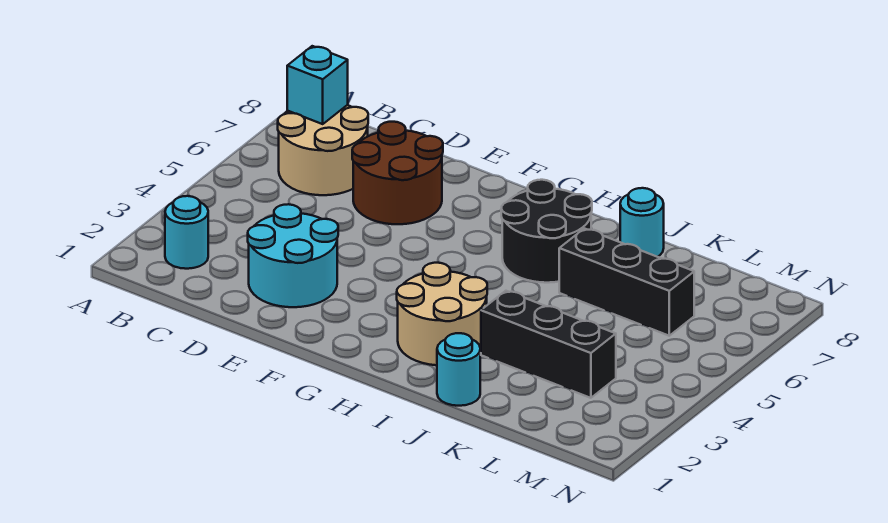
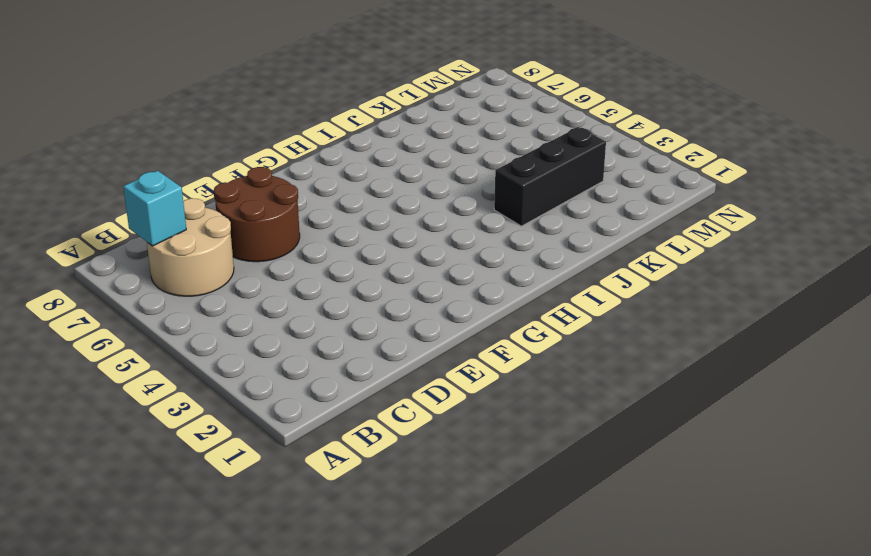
none -> cyan round brick B2 level 1
none -> cyan round brick D2:E3 level 1

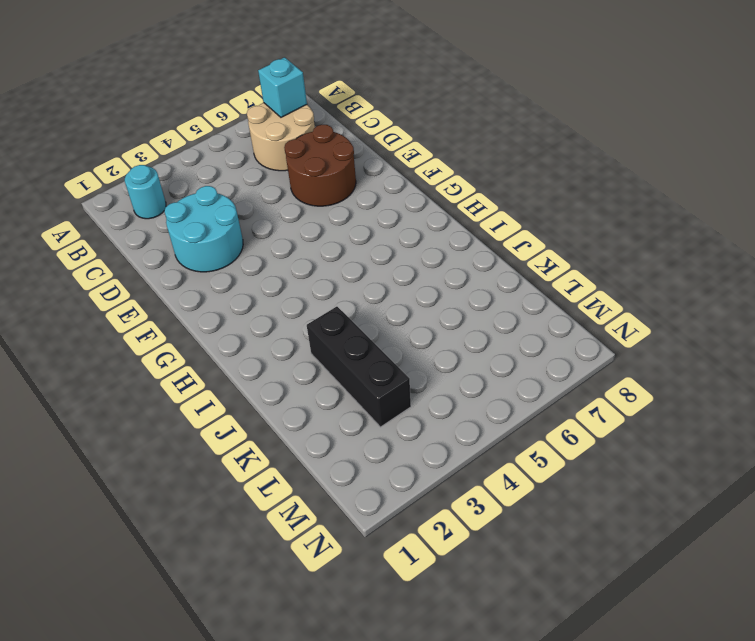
none -> tan round brick H2:I3 level 1
none -> black round brick H6:I7 level 1

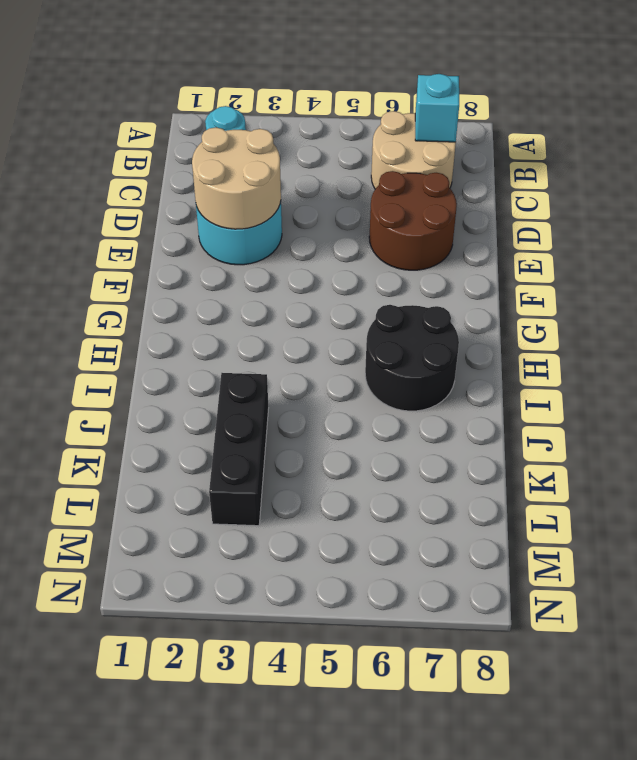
tan round brick D2:E3 level 2 -> tan round brick H2:I3 level 1
none -> cyan round brick J1 level 1
none -> black brick J6:L6 level 1

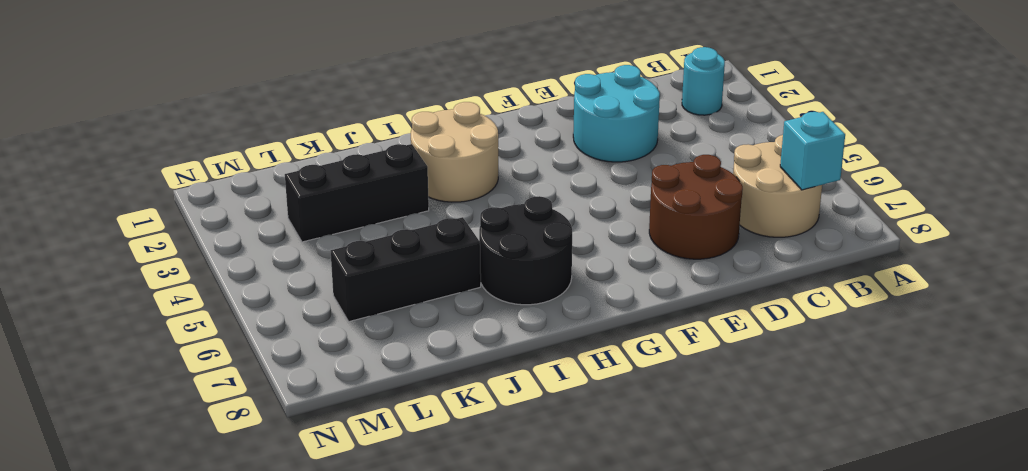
none -> cyan round brick J1 level 1
none -> cyan round brick J8 level 1

